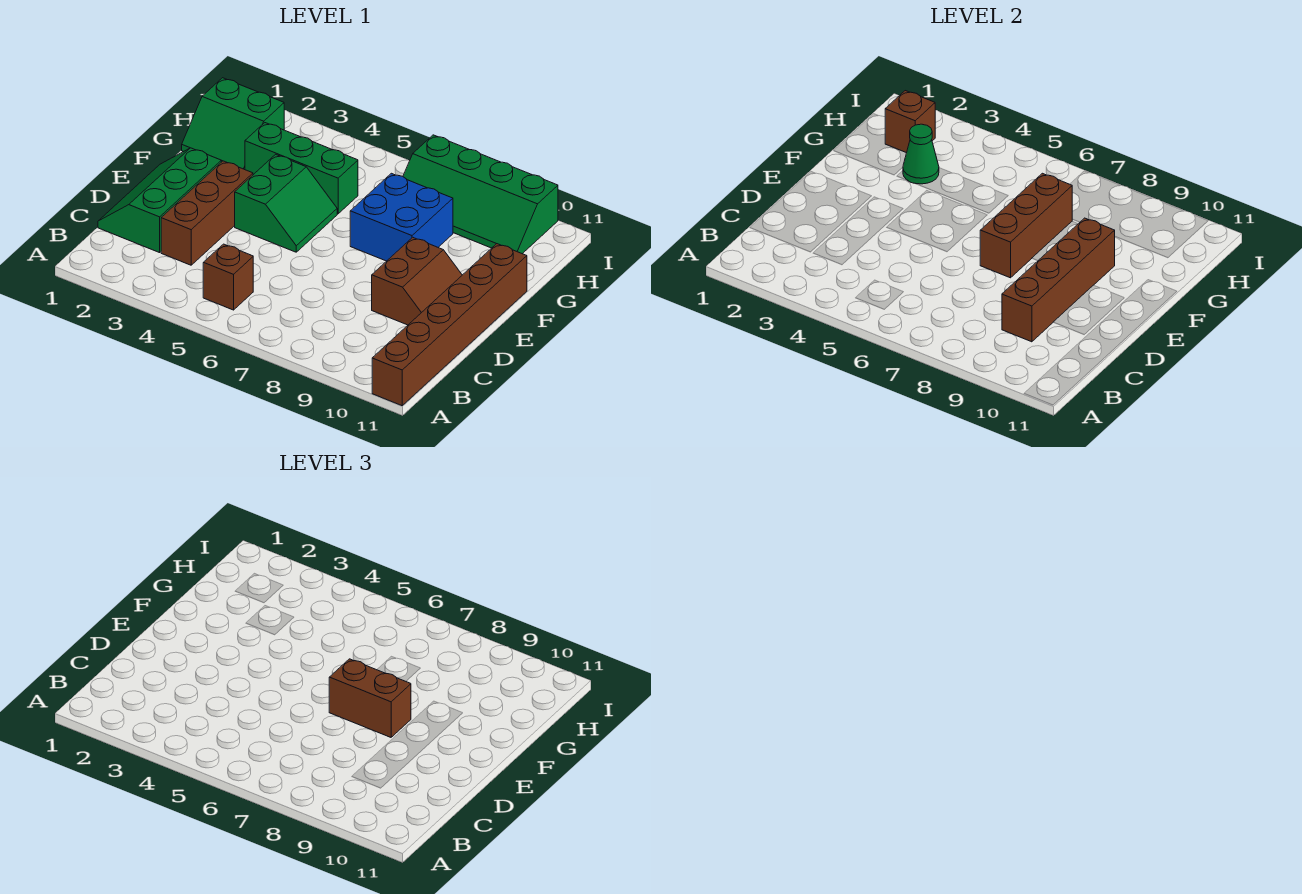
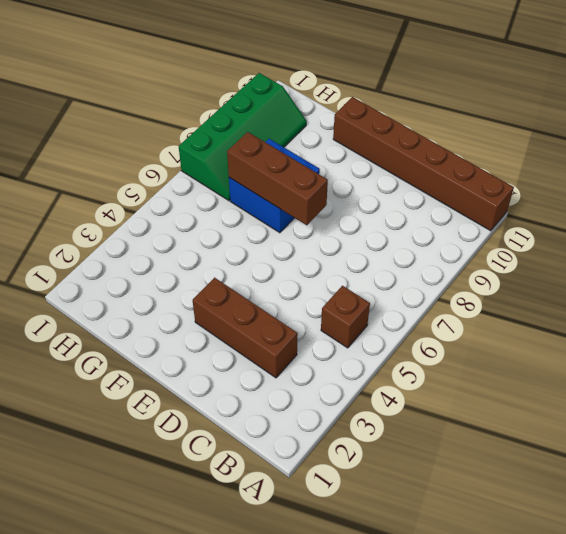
none -> green slope C1:E2 level 1 top 2
none -> brown slope D9:E10 level 1 top 9
none -> green slope E4:F5 level 1 top 4

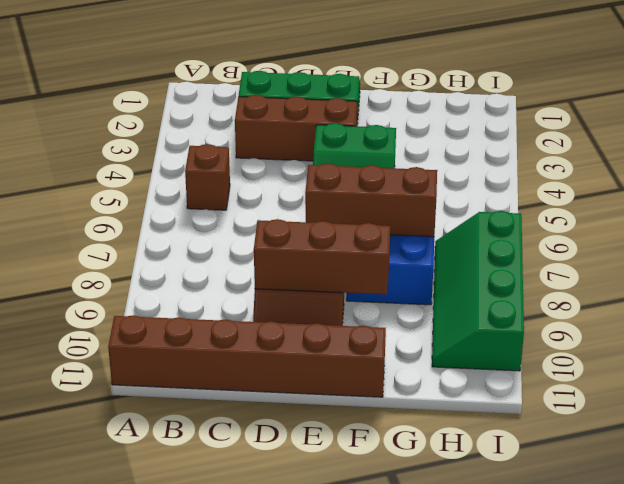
brown brick D9:F9 level 2 -> brown brick C9:F9 level 2
none -> green slope G1:H2 level 1 top H
none -> green brick G3:G5 level 1
none -> green cone G3 level 2

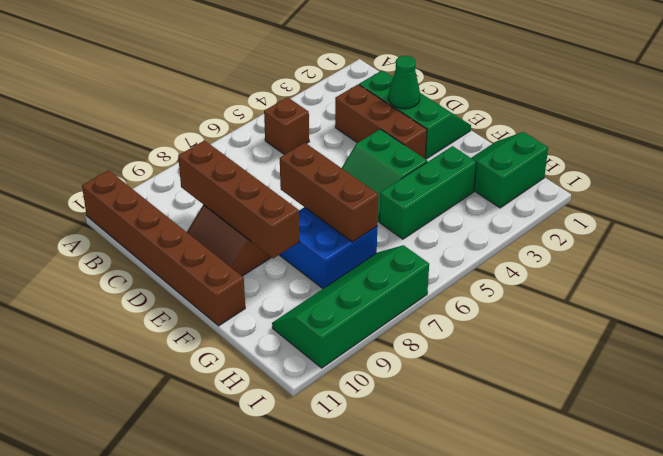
green cone D2 level 2 -> green cone G3 level 2
none -> brown brick H2 level 2
none -> brown brick E7:E8 level 3

